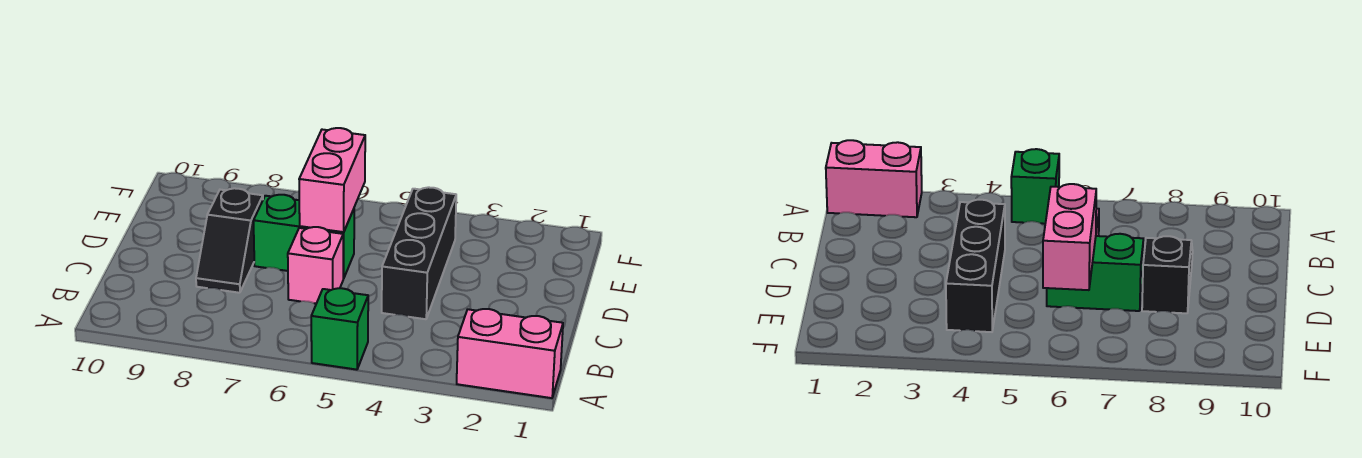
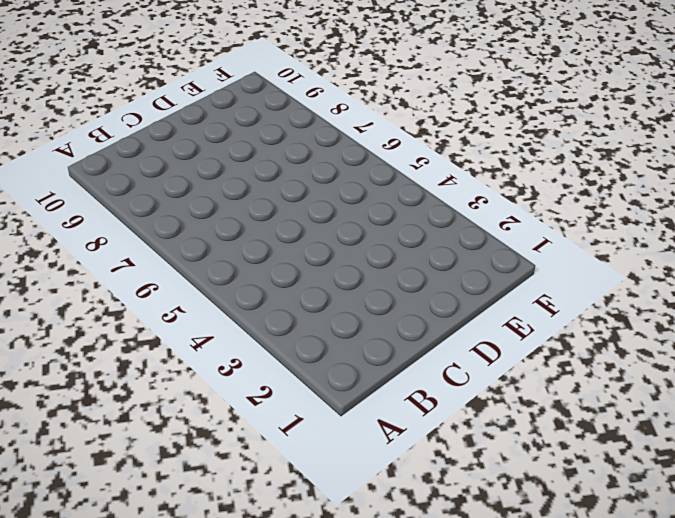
none -> pink brick A1:A2 level 1
none -> green brick A5 level 1

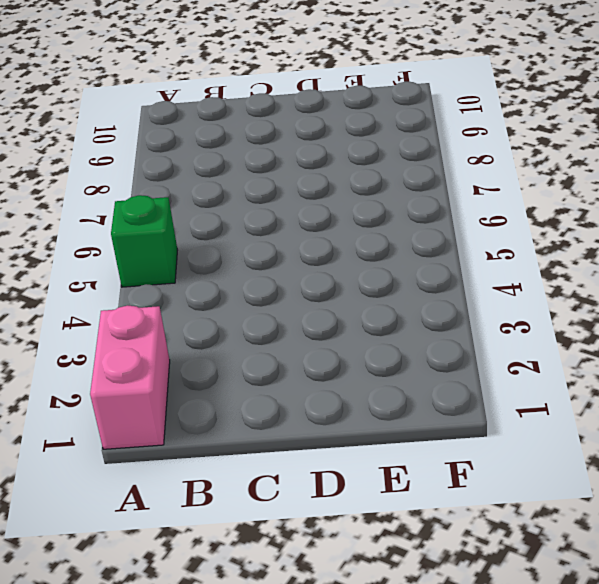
none -> black brick C4:E4 level 1
none -> pink brick C6 level 1

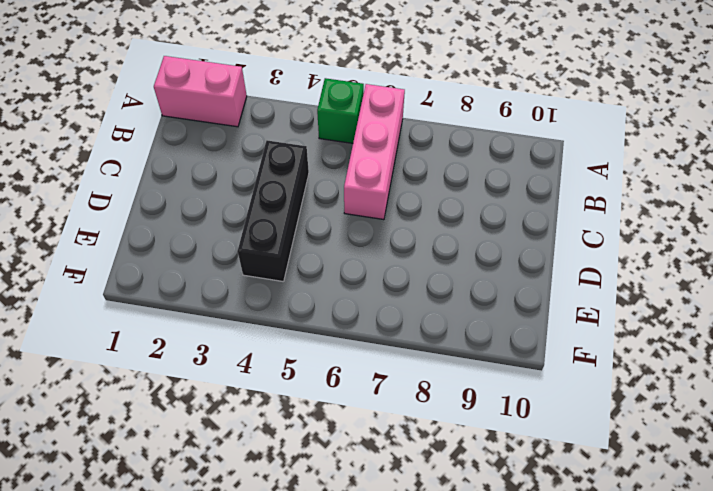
pink brick A6:C6 level 1 -> pink brick C6 level 1
none -> black slope C8:D8 level 1 top D
none -> green brick D6:D7 level 1

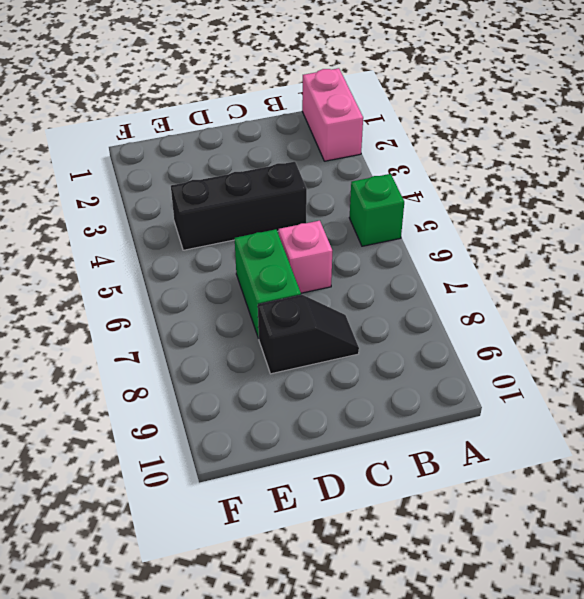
none -> pink brick D6:E6 level 2

